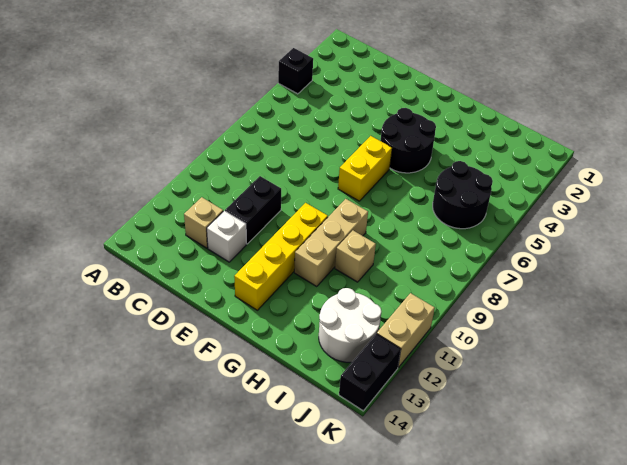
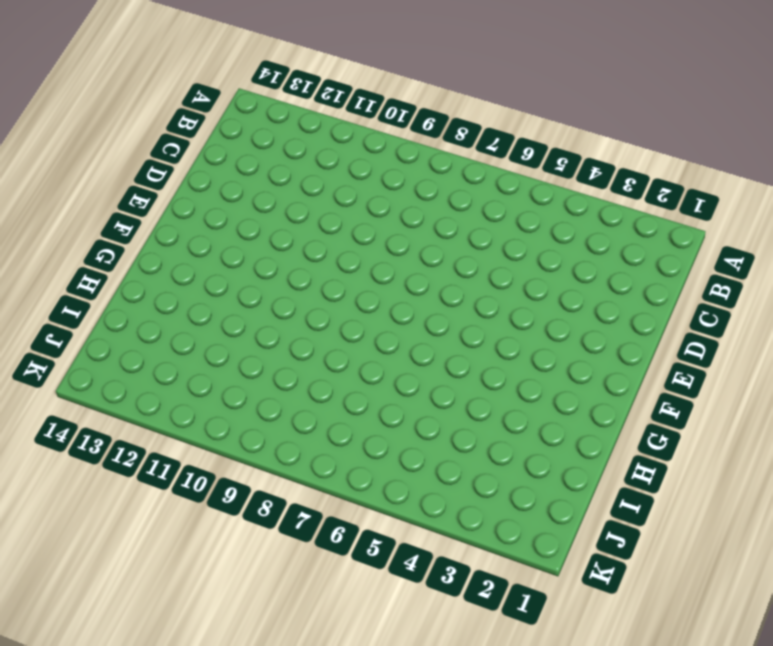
none -> black brick A4 level 1
none -> tan brick C12 level 1
none -> black brick D10:D11 level 1

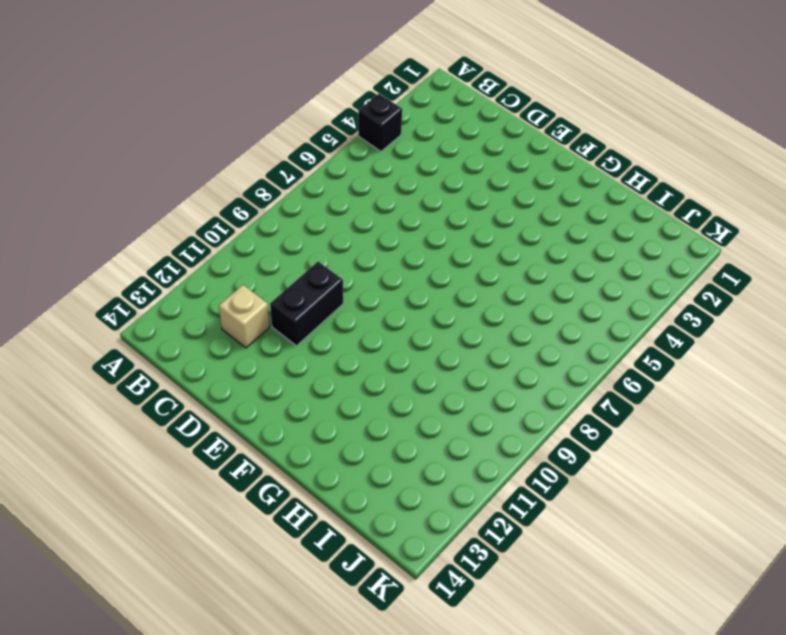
none -> white brick D12 level 1
none -> black round brick F4:G5 level 1
none -> yellow brick F6:F7 level 1

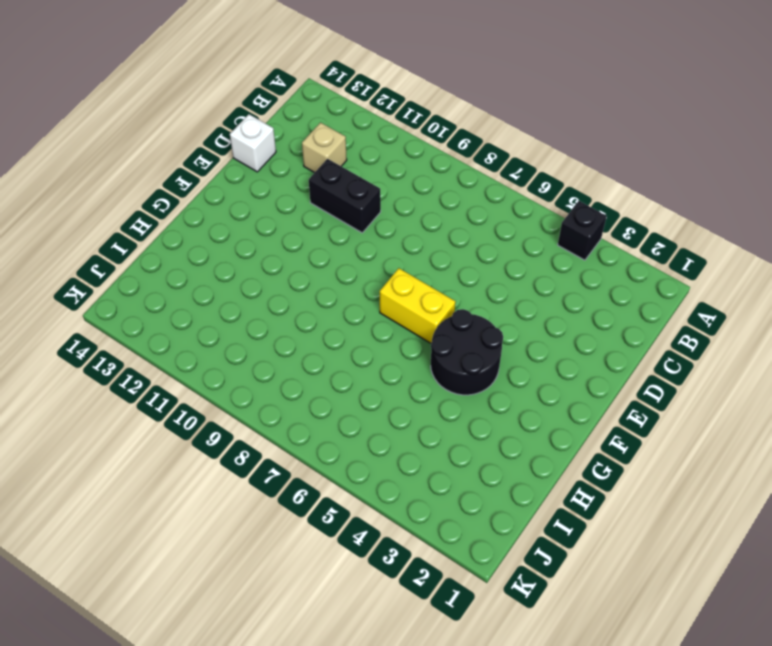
white brick D14 level 1 -> white brick D12 level 1
none -> yellow brick F10:F13 level 1
none -> tan brick G9:G11 level 1
none -> tan brick H10 level 1

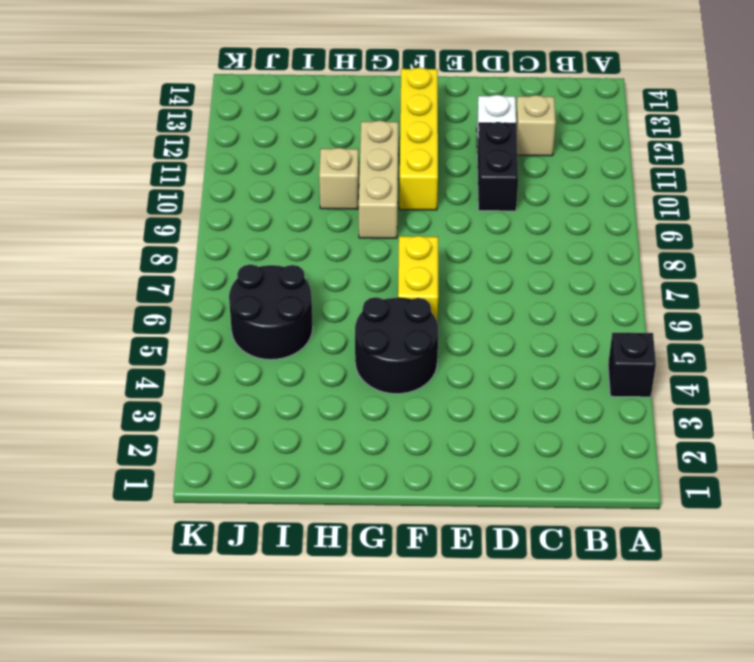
none -> white round brick I12:J13 level 1
none -> tan brick K11:K12 level 1
none -> black brick K13:K14 level 1

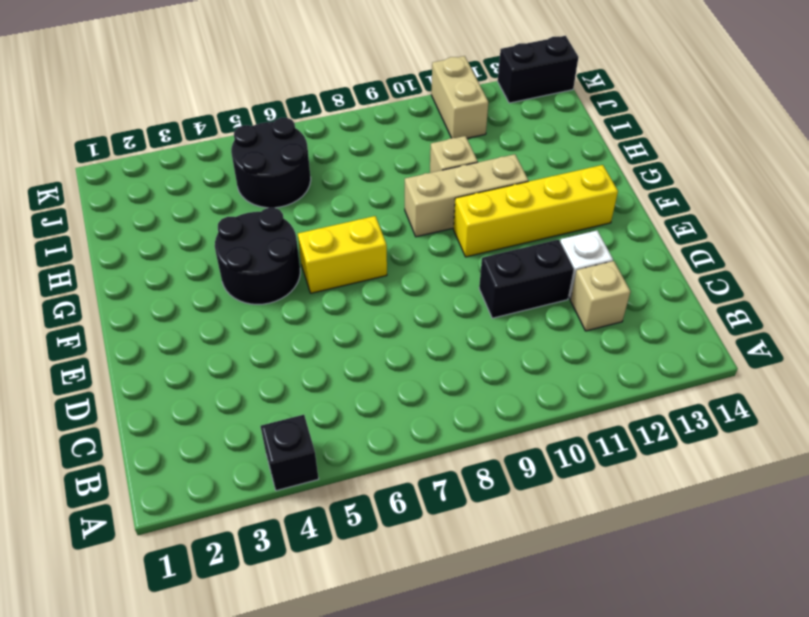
tan brick J11:K11 level 1 -> tan brick K11:K12 level 1
none -> white round brick I12:J13 level 1

